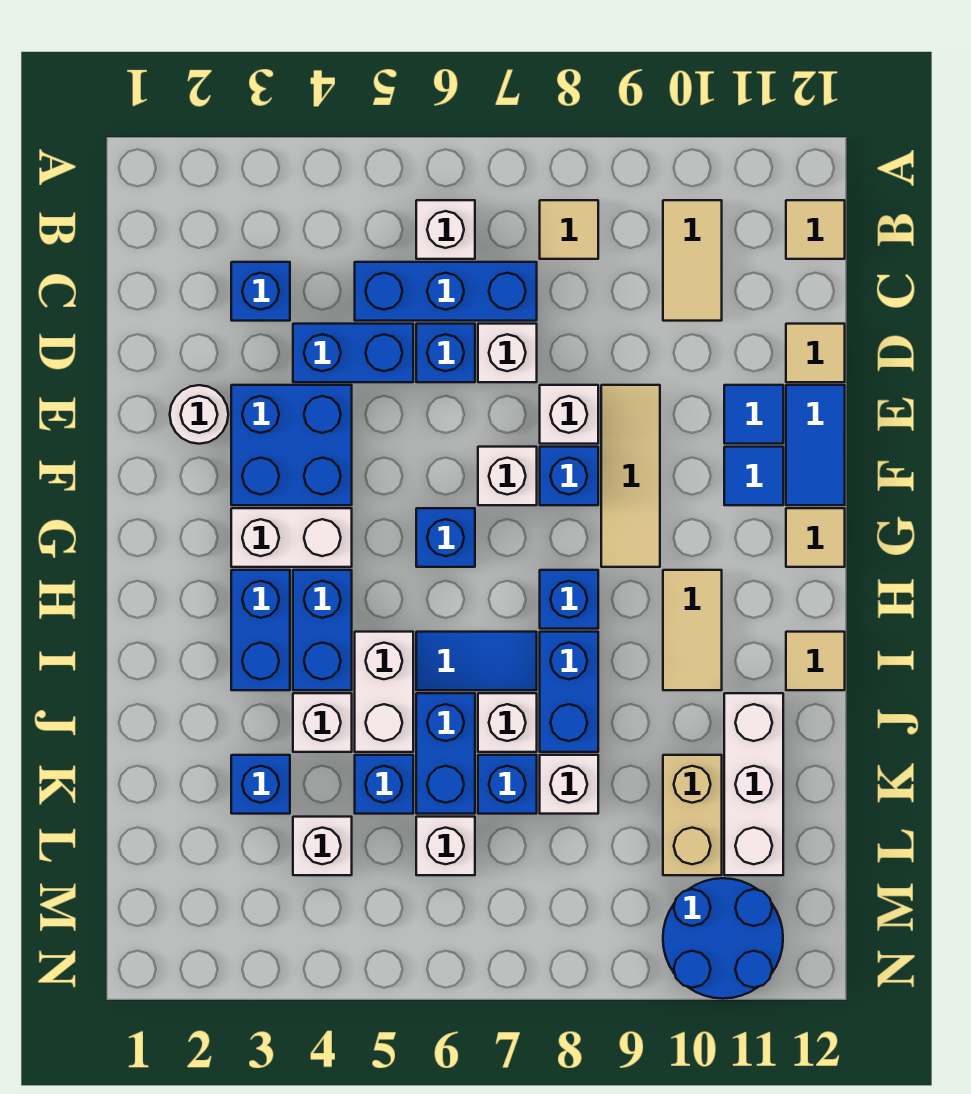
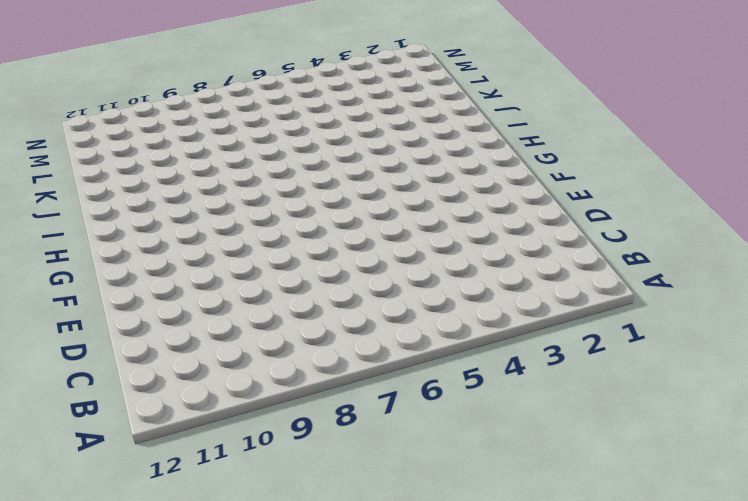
none -> white brick B6 level 1
none -> tan tile B8 level 1
none -> tan tile B10:C10 level 1
none -> tan tile B12 level 1

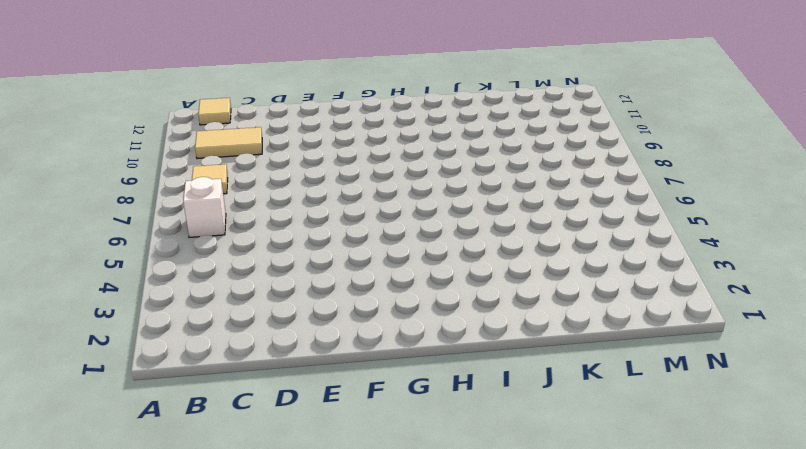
none -> blue brick C3 level 1
none -> blue brick C5:C7 level 1
none -> blue brick D4:D5 level 1
none -> blue brick D6 level 1

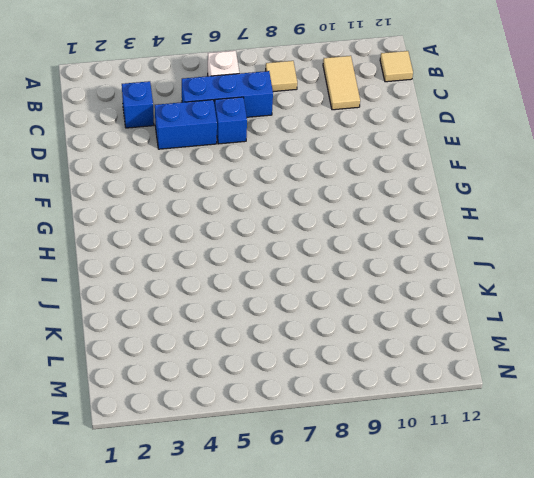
none -> white brick D7 level 1
none -> tan tile D12 level 1
none -> white round brick E2 level 1
none -> blue brick E3:F4 level 1

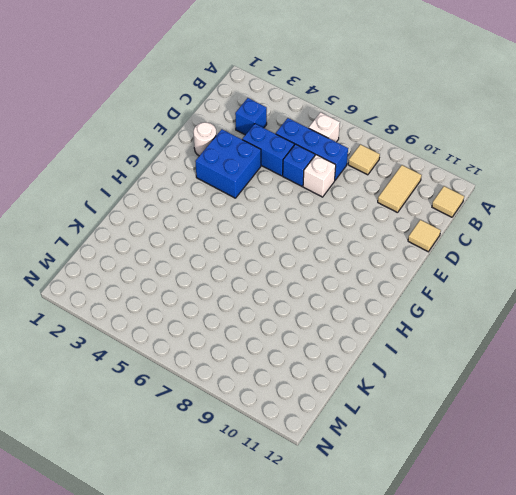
none -> white brick E8 level 1
none -> tan tile E9:G9 level 1
none -> blue tile E11 level 1
none -> blue tile E12:F12 level 1

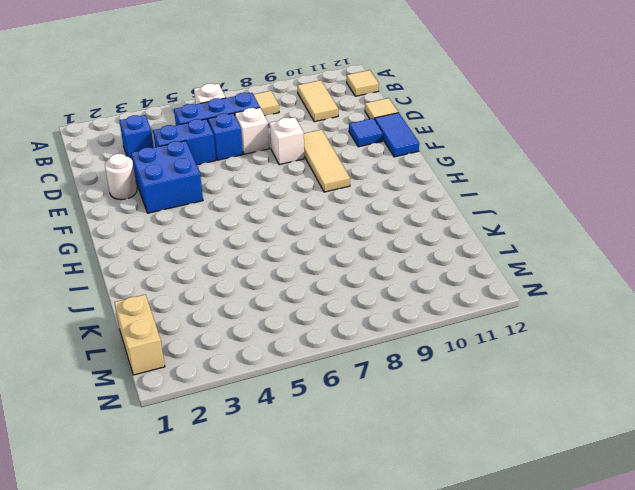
tan brick L1:M1 level 1 -> tan brick K10:L10 level 1
none -> white brick F7 level 1
none -> blue brick F8 level 1
none -> blue tile F11 level 1
none -> white brick G3:G4 level 1

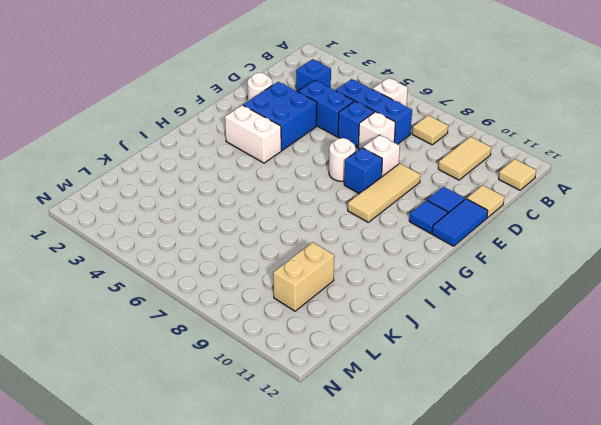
white round brick F7 level 1 -> white brick F7 level 1
none -> blue brick G6 level 1
none -> tan tile G12 level 1
none -> blue brick H3:I3 level 1
none -> blue brick H4:I4 level 1

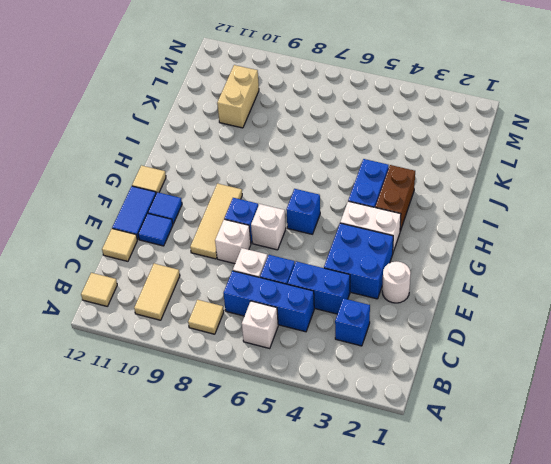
brown brick H3:I3 level 1 -> blue brick H3:I3 level 1
none -> blue brick H8 level 1
none -> tan tile H10:I10 level 1
none -> white brick I5:J5 level 1
none -> blue tile I6:I7 level 1

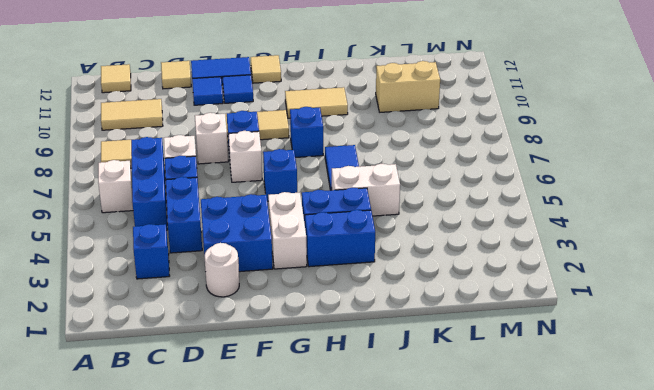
none -> blue brick I8:J8 level 1
none -> tan tile I12 level 1
none -> white brick J4 level 1
none -> blue brick J6:K6 level 1

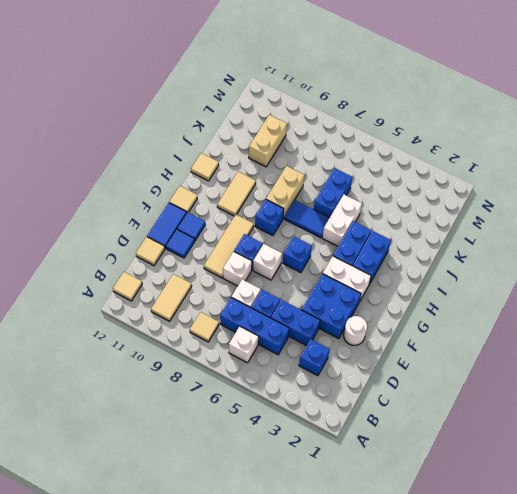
tan brick I8:J8 level 1 -> blue brick I8:J8 level 1
none -> white brick J4 level 1
none -> white brick J7 level 1
none -> white brick J11:L11 level 1
none -> blue brick K3 level 1

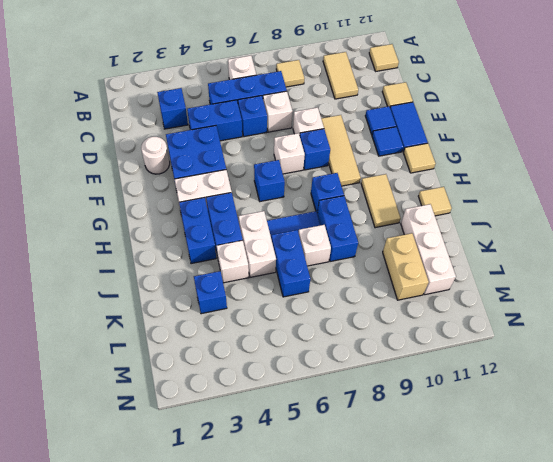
none -> blue brick K5 level 1
none -> blue brick K7 level 1
none -> white brick K8 level 1
none -> white brick L4 level 1

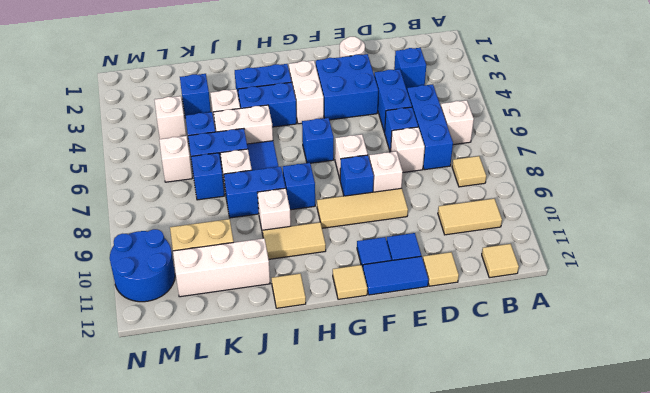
white brick I9 level 1 -> white brick K8 level 1

